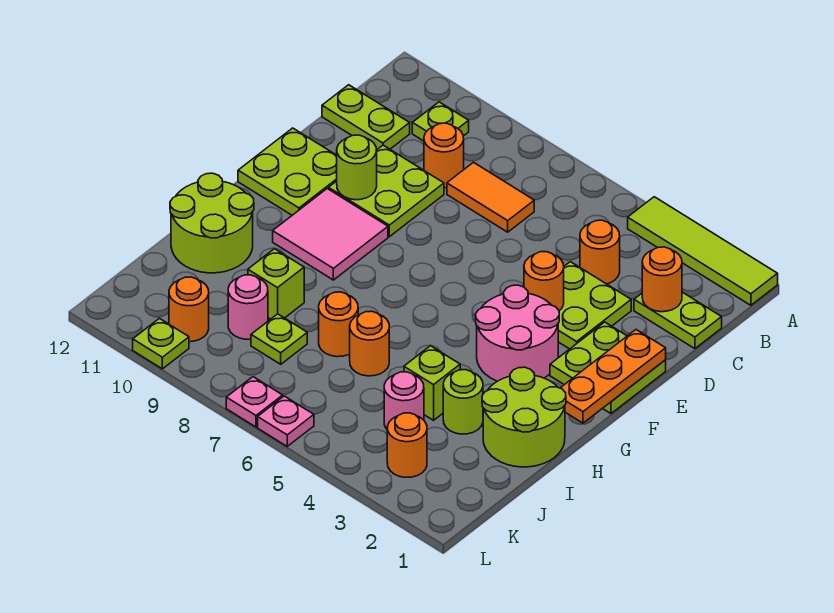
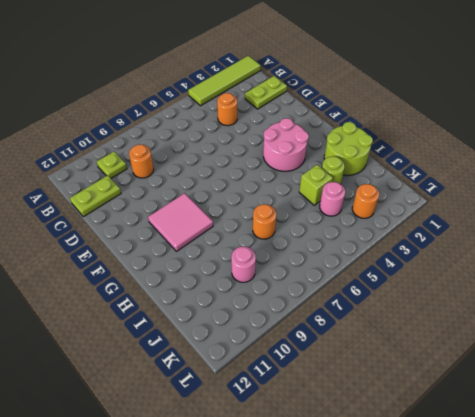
none -> orange tile C7:C8 level 1
none -> lime plate D3:E4 level 1
none -> lime plate D9:E10 level 1
none -> lime plate E1:F2 level 1

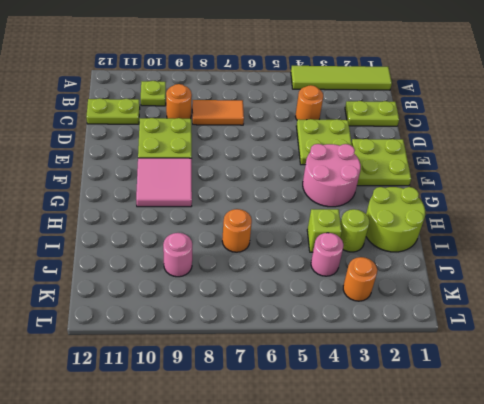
none -> lime plate E11:F12 level 1
none -> lime round brick H11:I12 level 1
none -> orange round brick I6 level 1
none -> lime brick I9 level 1

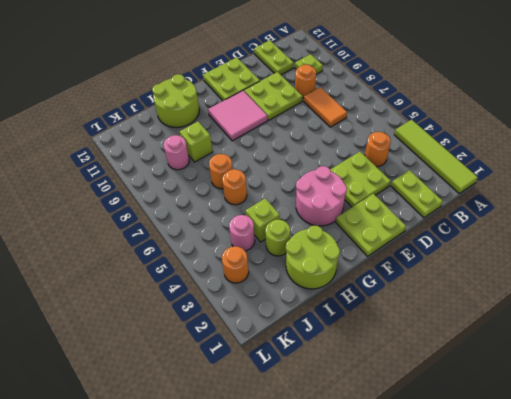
none -> lime plate J8 level 1
none -> orange round brick K10 level 1
none -> pink plate L6 level 1
none -> pink plate L7 level 1

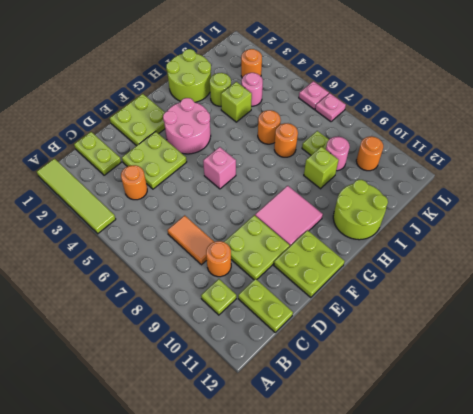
pink brick F6 level 1 -> none
none -> lime plate L10 level 1
none -> orange round brick C2 level 2
none -> orange plate E1:G1 level 2
none -> orange round brick E4 level 2

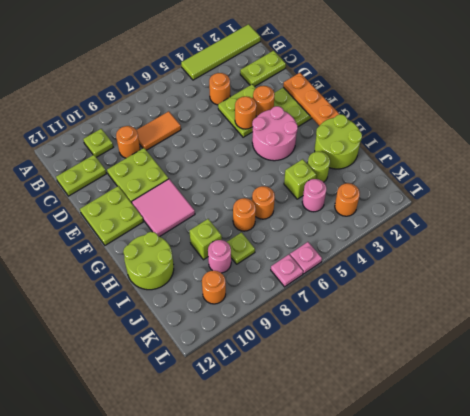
orange round brick E3 level 2 -> orange round brick C2 level 2
none -> lime plate L10 level 1
none -> lime round brick E10 level 2

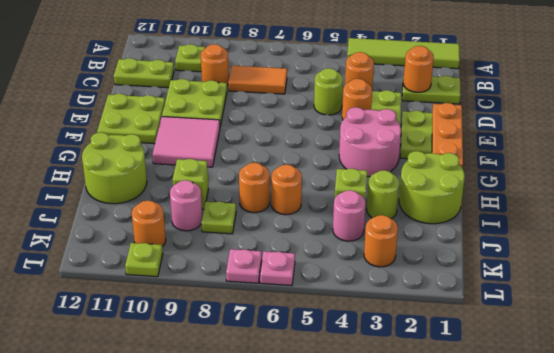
lime round brick D5 level 1 -> lime round brick E10 level 2

